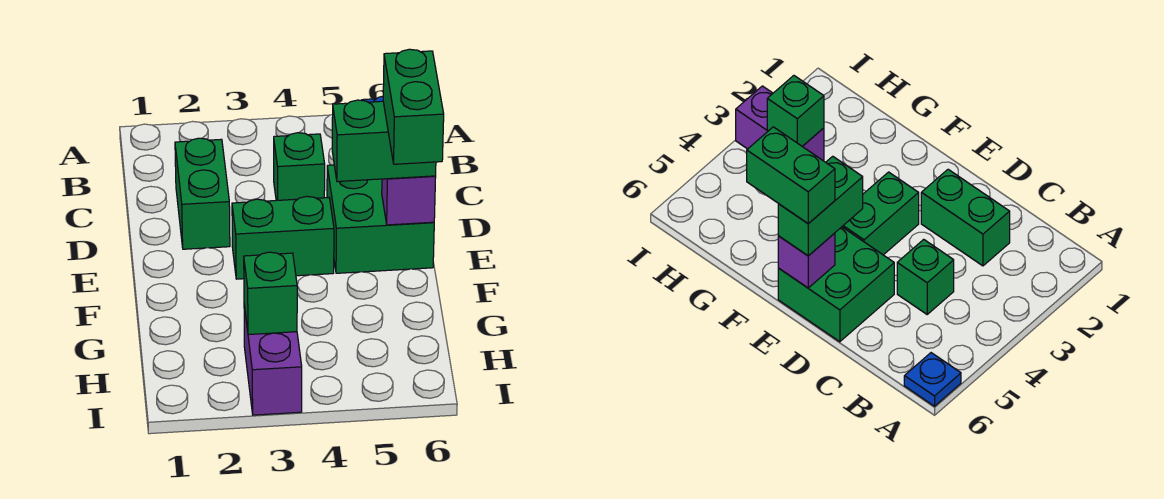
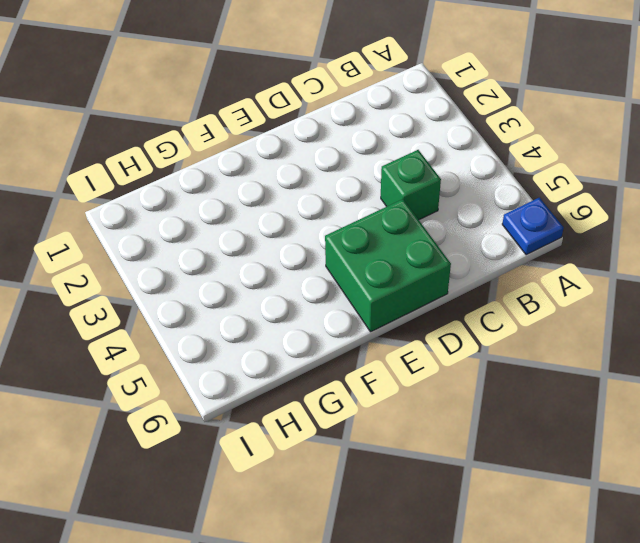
none -> green brick C2:D2 level 1
none -> green brick E3:E4 level 1

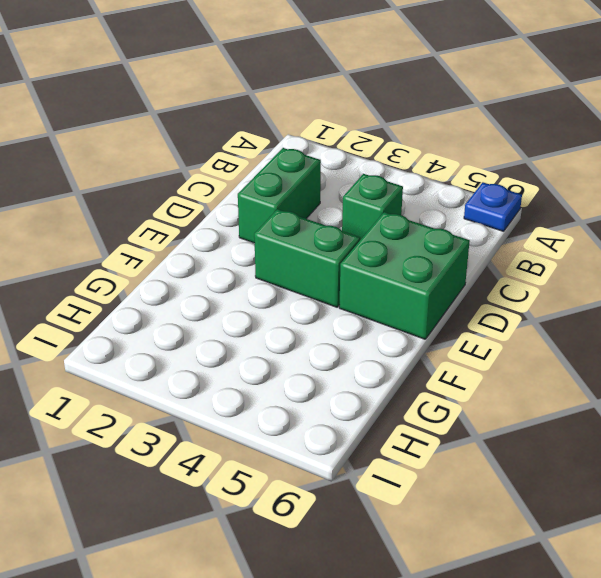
none -> purple brick H3:I3 level 1
none -> purple brick E6 level 2

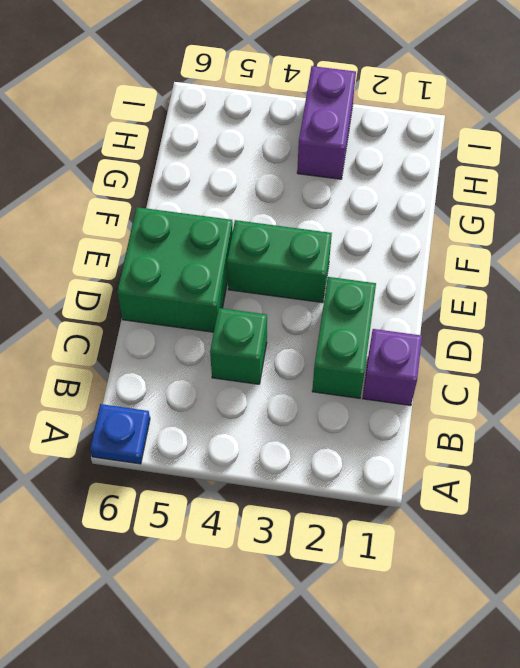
purple brick C1 level 1 -> purple brick E6 level 2
none -> green brick H3 level 2
none -> green brick E5:E6 level 3

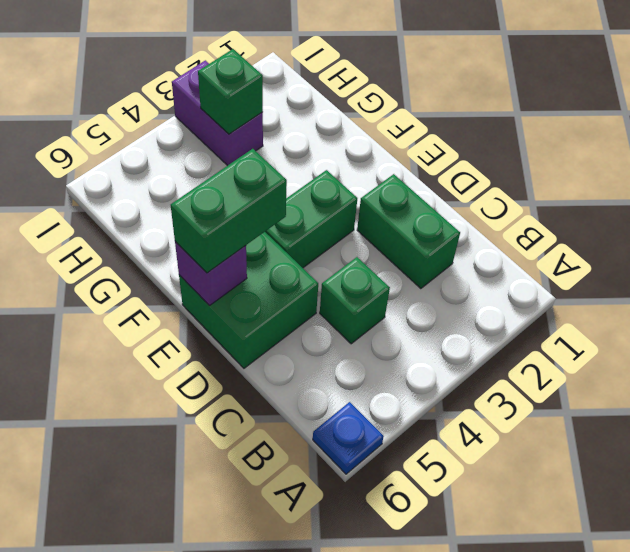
none -> green brick E6:F6 level 4

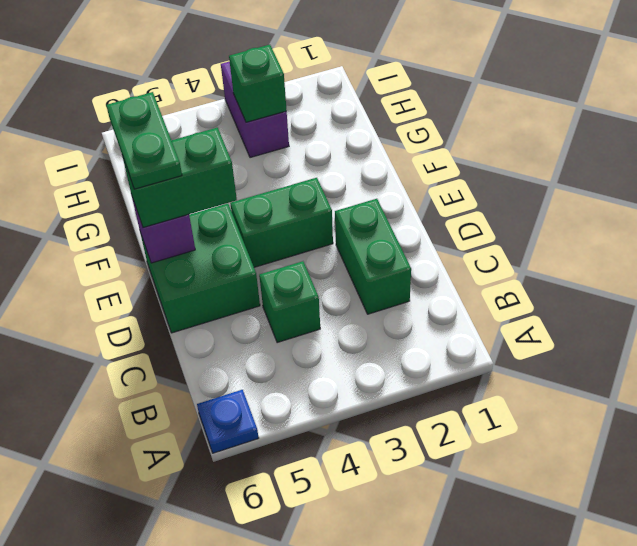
green plate E6:F6 level 4 -> green brick E6:F6 level 4

